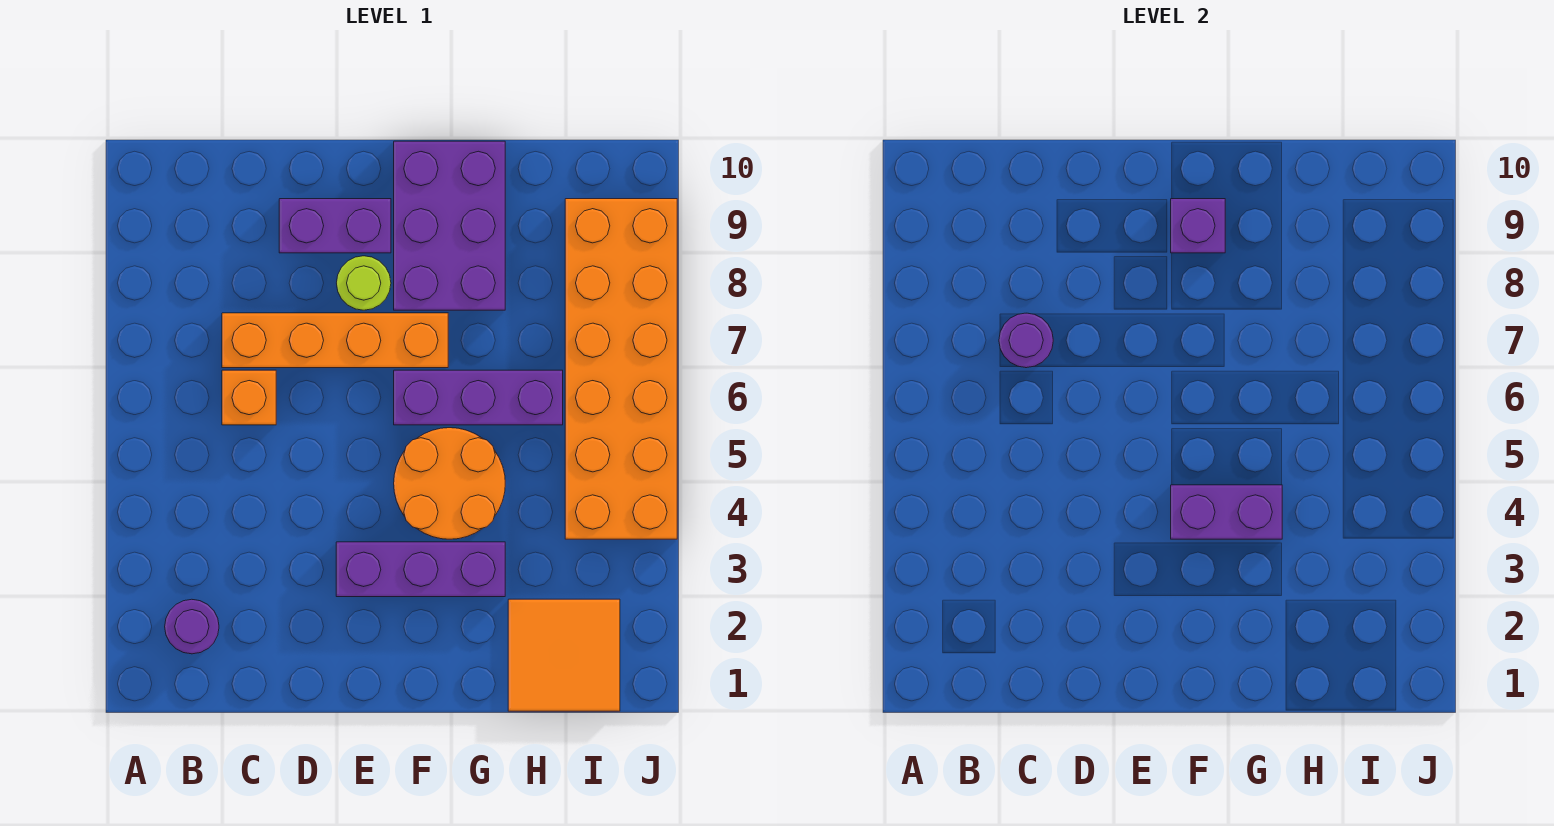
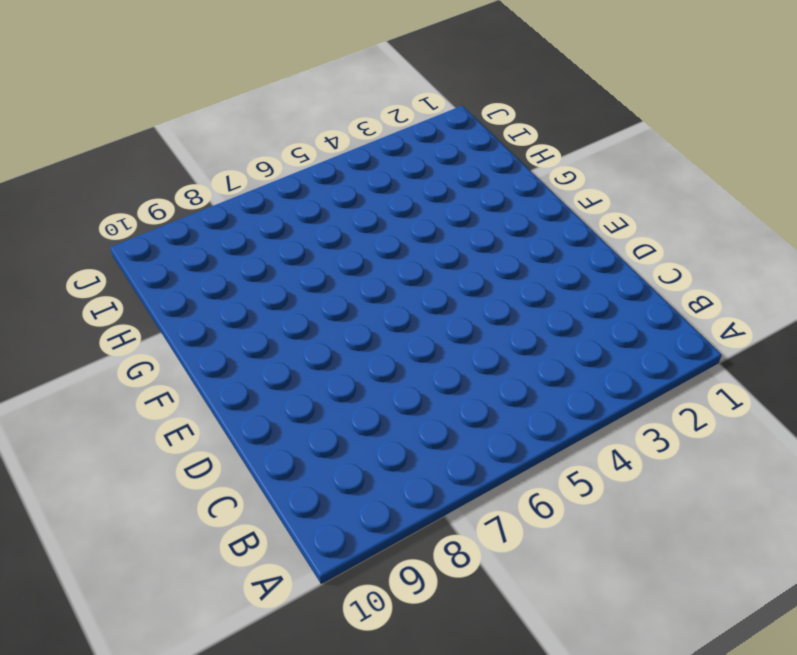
none -> purple round brick B2 level 1
none -> orange brick C6 level 1
none -> orange brick C7:F7 level 1

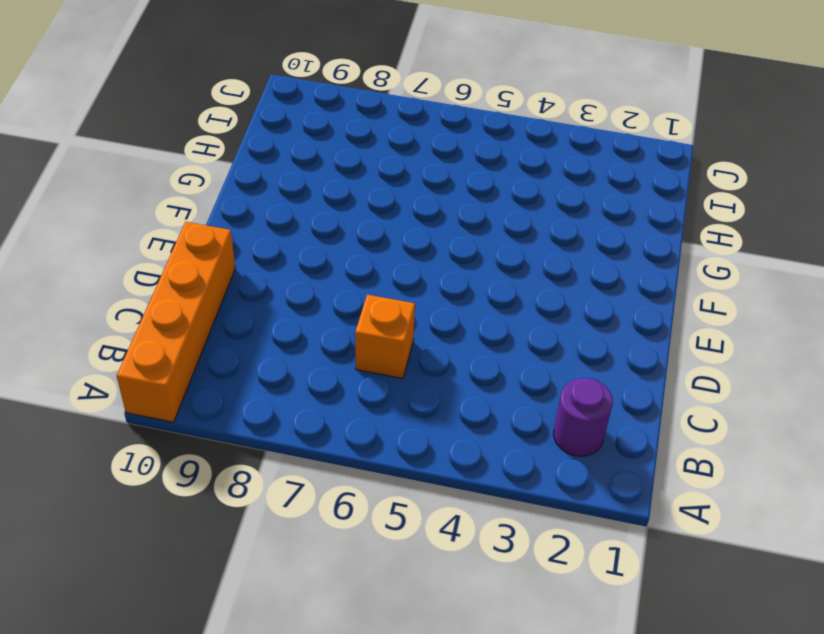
orange brick A10:D10 level 1 -> orange brick C7:F7 level 1
none -> purple brick D9:E9 level 1
none -> purple brick E3:G3 level 1
none -> lime round brick E8 level 1

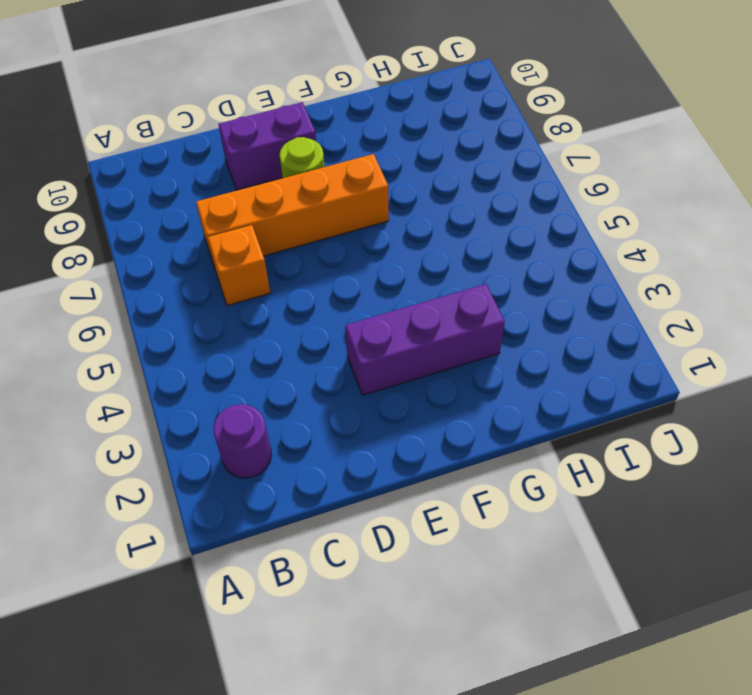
none -> orange round brick F4:G5 level 1
none -> purple brick F6:H6 level 1
none -> purple brick F8:G10 level 1

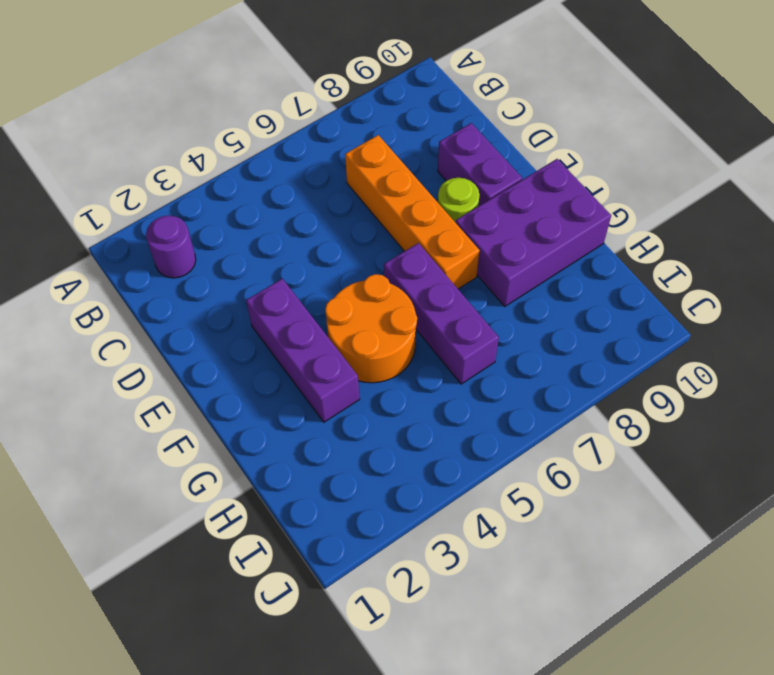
none -> orange brick C6 level 1
none -> orange tile H1:I2 level 1
none -> orange brick I4:J9 level 1

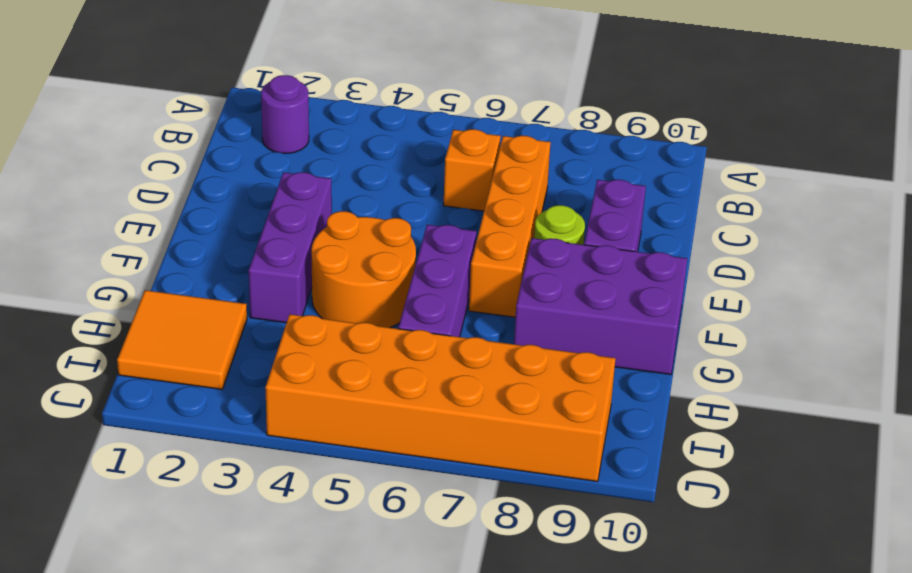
none -> purple round brick C7 level 2
none -> purple brick F4:G4 level 2
none -> purple brick F9 level 2

